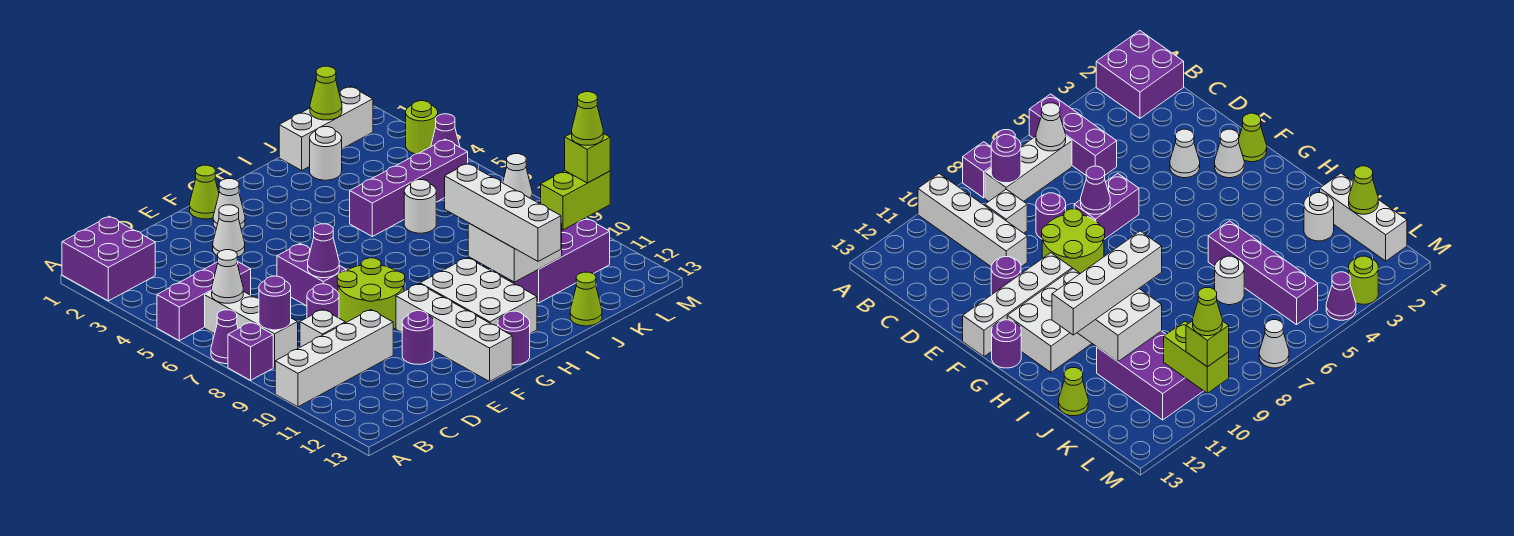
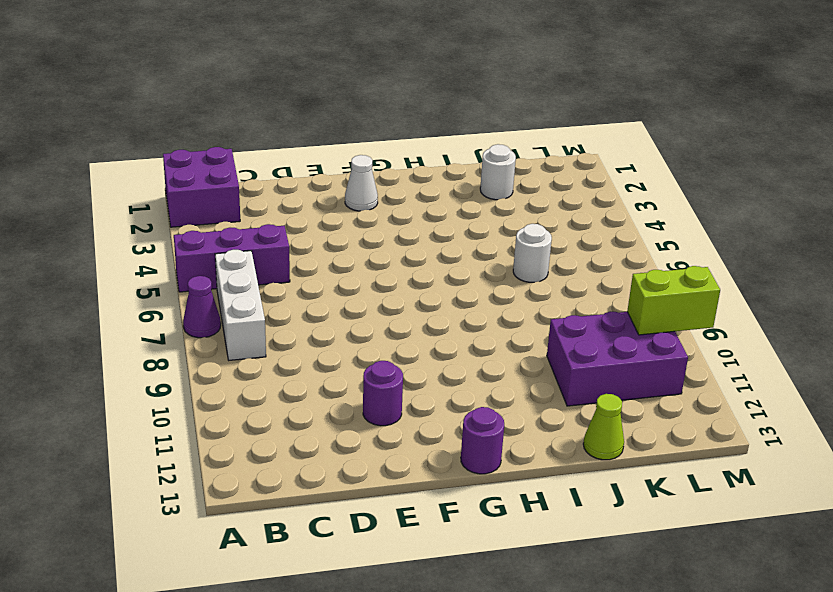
none -> purple brick A8 level 1
none -> white brick A10:D10 level 1
none -> white brick C9 level 1
none -> purple round brick D8 level 1

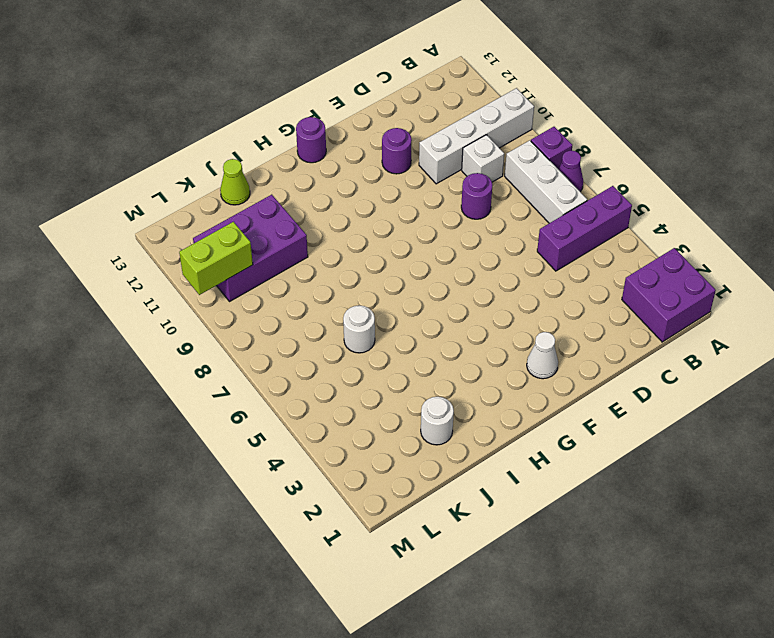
none -> white cone E3 level 1
none -> purple brick E6:E7 level 1
none -> lime round brick E8:F9 level 1
none -> lime cone F1 level 1

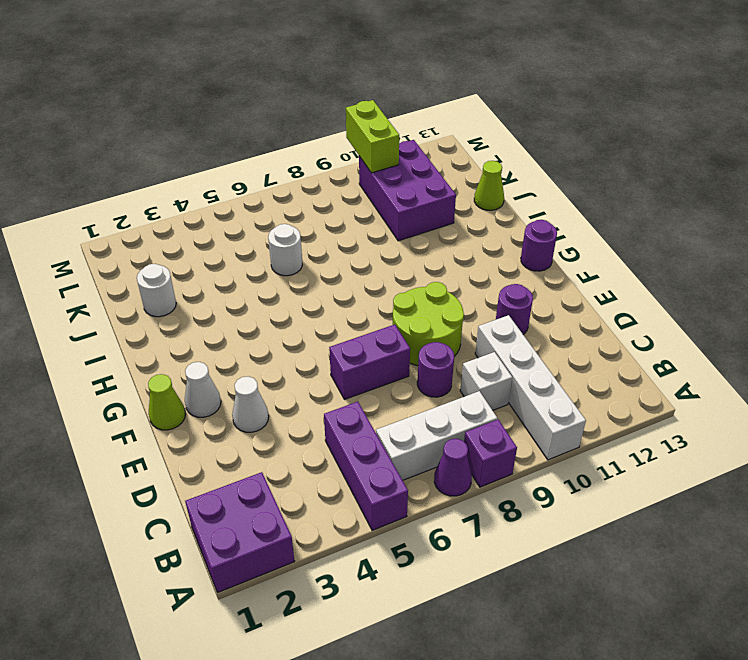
none -> white brick F10:F13 level 1
none -> white brick G10:H12 level 1
none -> purple brick I5:L5 level 1
none -> white brick J1:L1 level 1

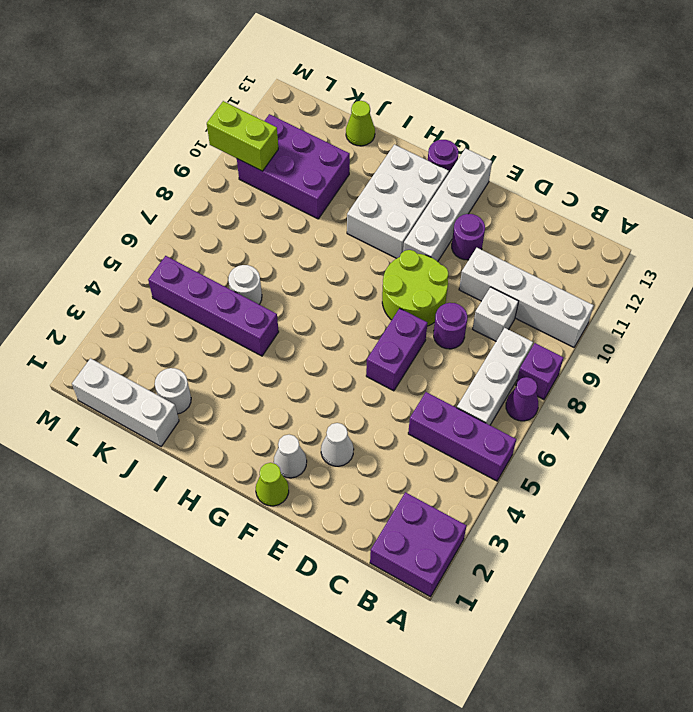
none -> lime round brick M3 level 1
none -> purple cone M4 level 1
none -> white cone M7 level 1
none -> white cone B6 level 2

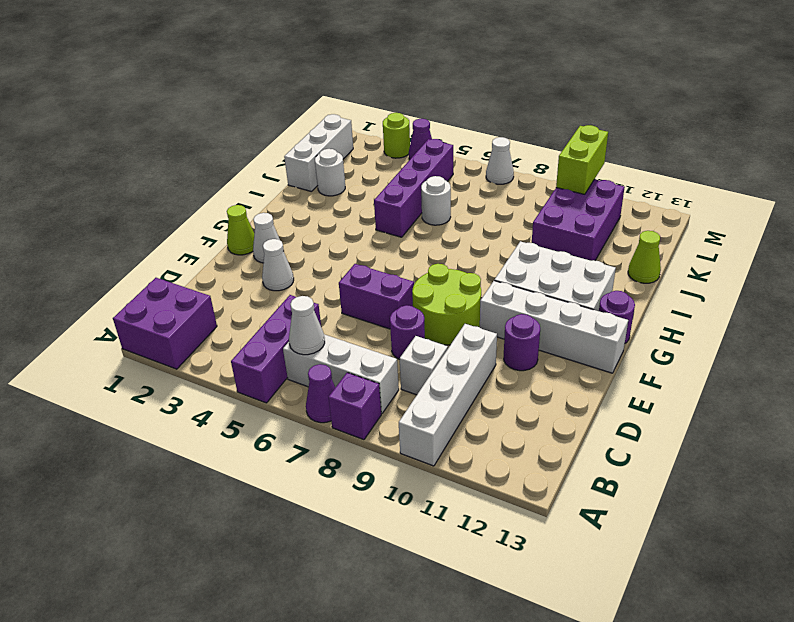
none -> purple round brick B8 level 2
none -> purple cone E7 level 2
none -> white brick I10:J11 level 2
none -> lime cone K1 level 2

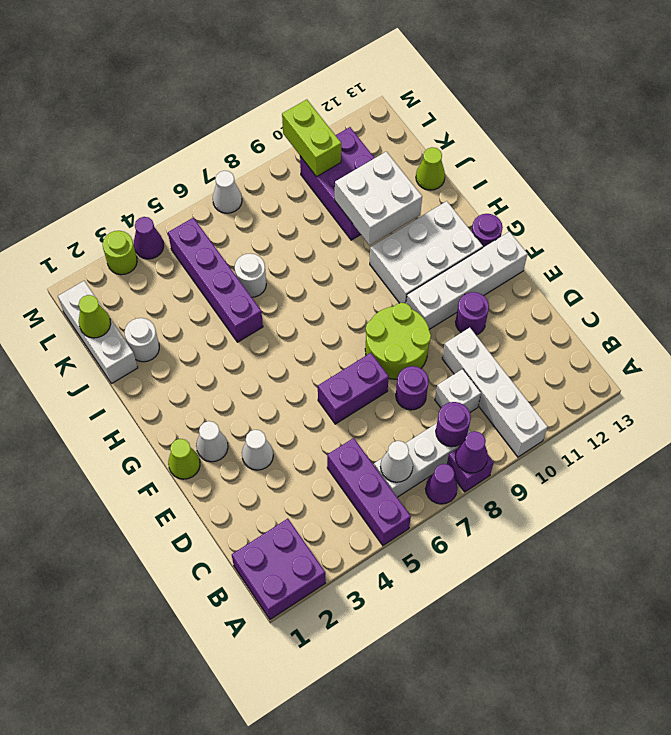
purple cone A8 level 2 -> purple cone E7 level 2
none -> white brick I9:I12 level 3
none -> lime brick M10 level 3
none -> lime cone M10 level 4

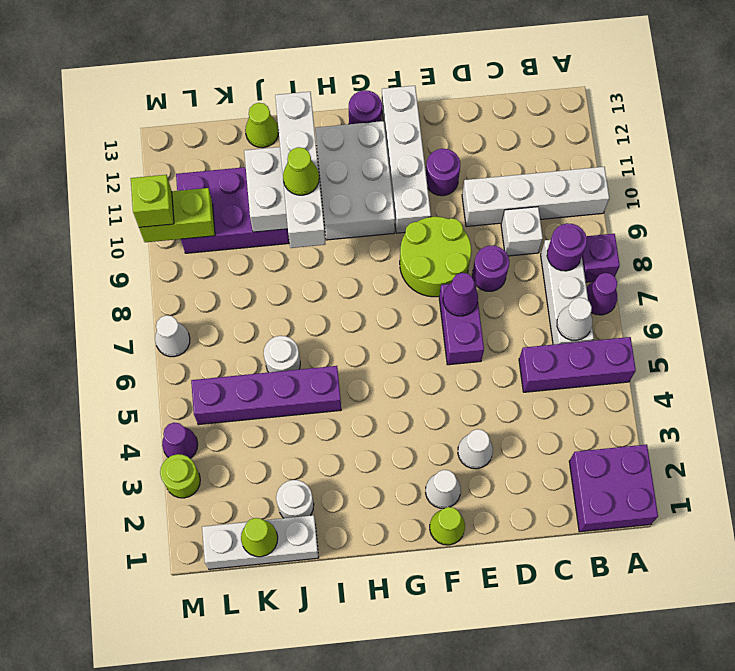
lime cone I10 level 4 -> lime cone M10 level 4

